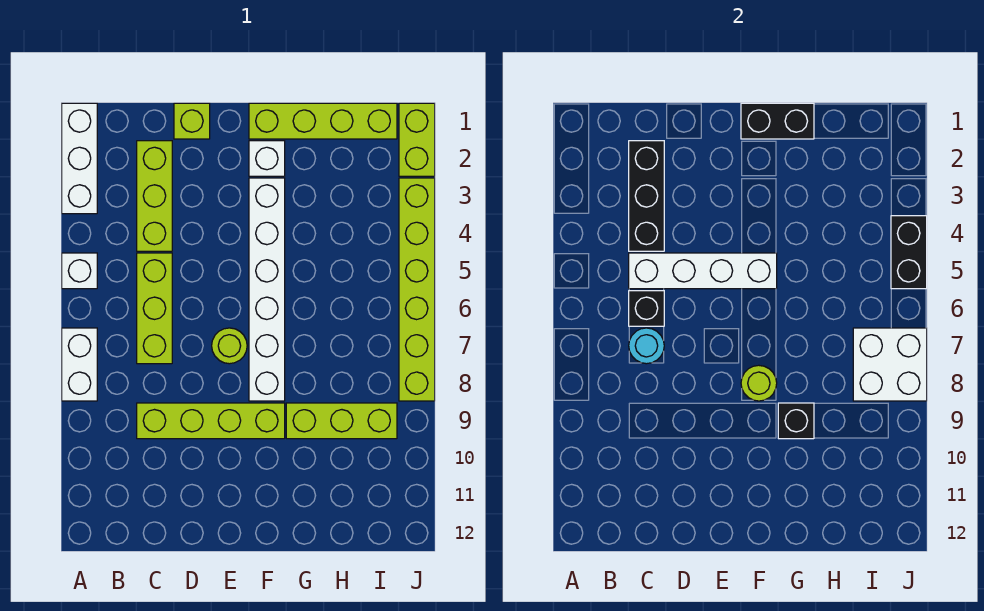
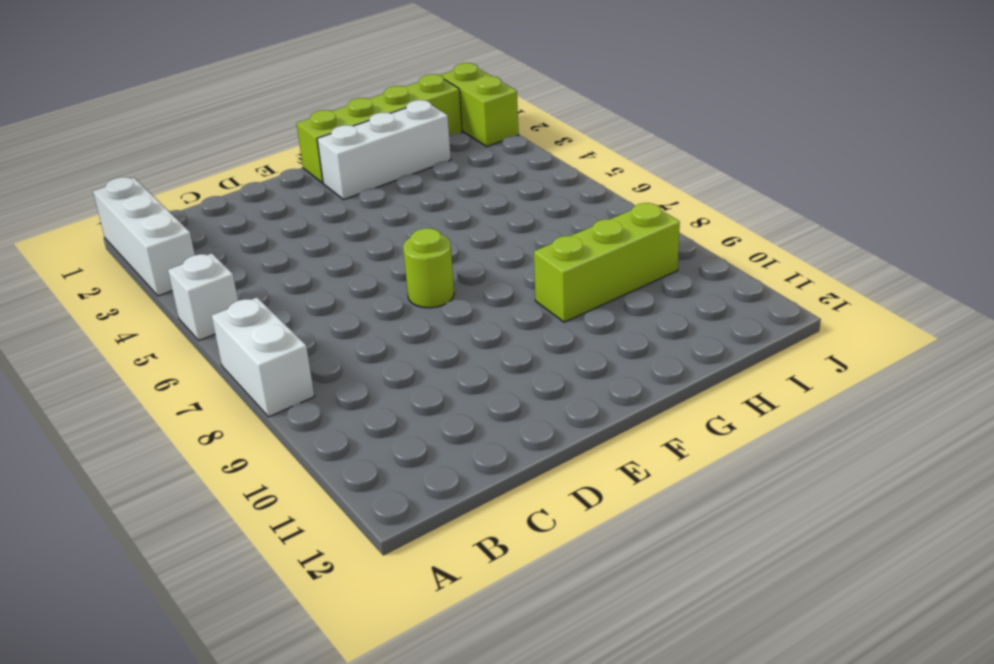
white brick F2:H2 level 1 -> white brick F2 level 1
none -> lime brick C2:C4 level 1
none -> lime brick C5:C7 level 1
none -> lime brick C9:F9 level 1

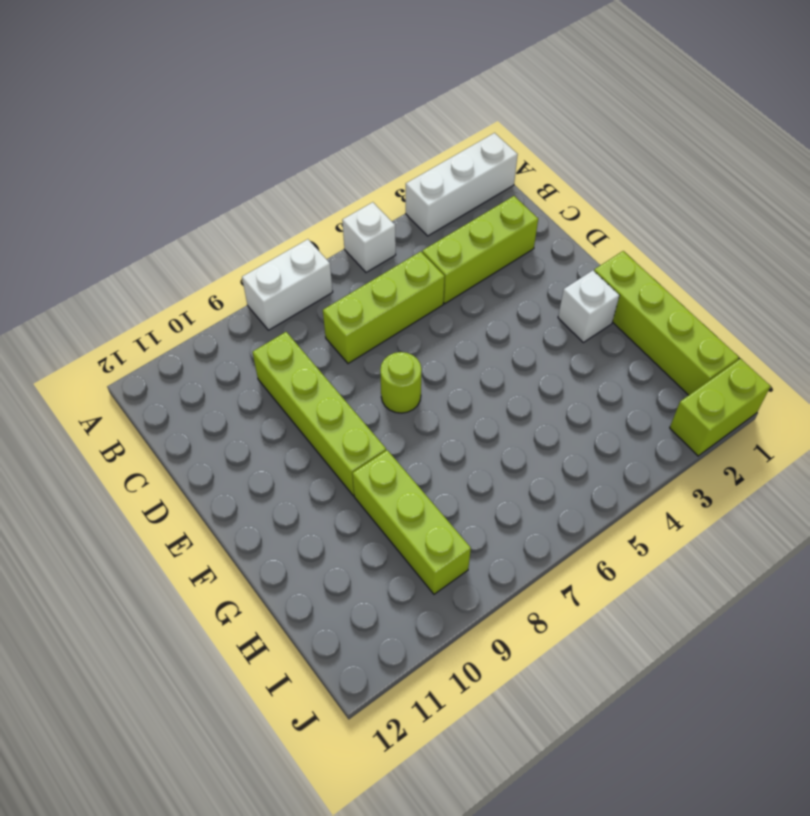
none -> lime brick D1 level 1
none -> white brick F3:F8 level 1
none -> lime brick J3:J8 level 1

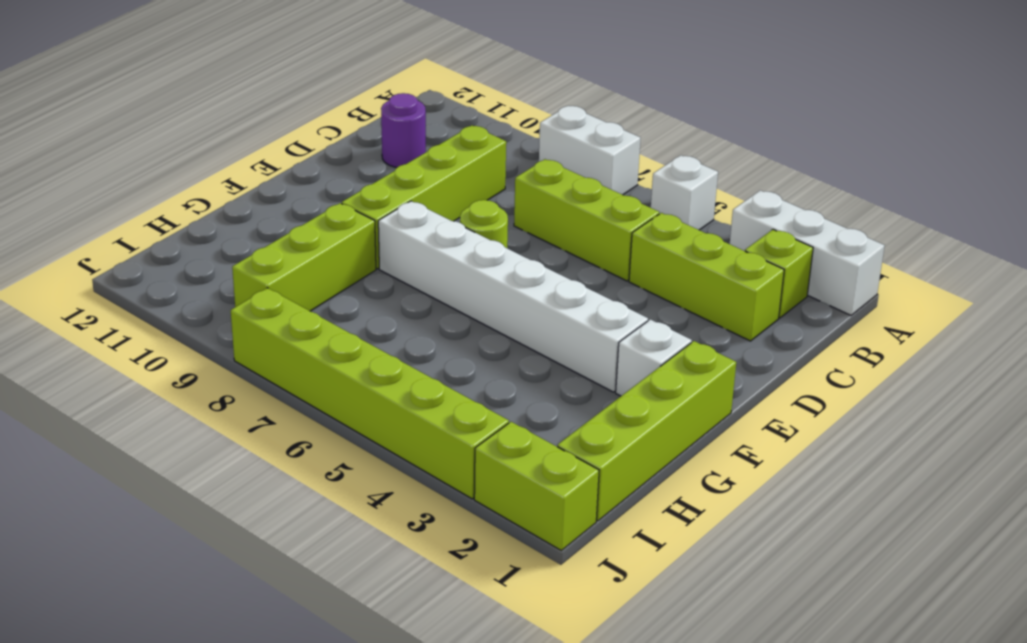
lime brick B2 level 1 -> lime brick D1 level 1
purple round brick C11 level 1 -> none
none -> black brick C2:C4 level 2
none -> white brick C5:F5 level 2
none -> black brick C6 level 2

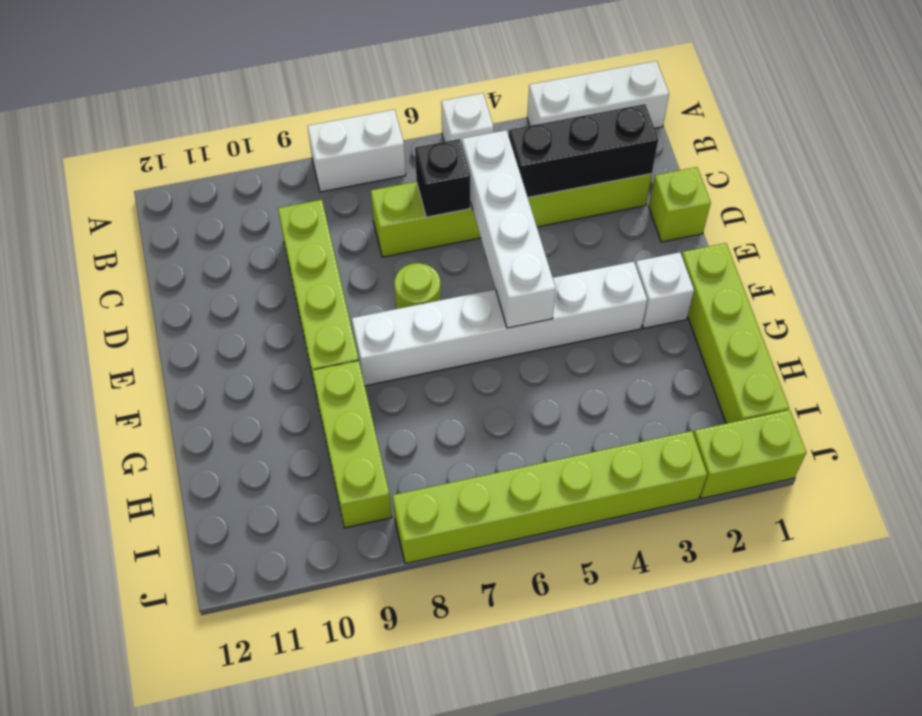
none -> cyan round brick C7 level 2
none -> black brick F1:G1 level 2
none -> lime round brick F8 level 2

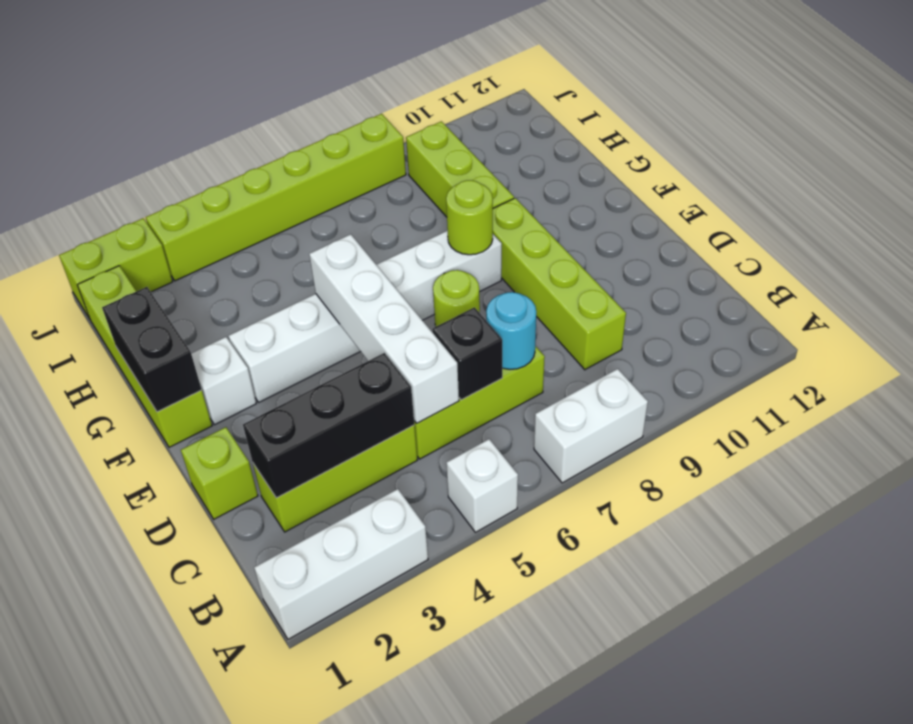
none -> black brick G9 level 2
none -> white brick I7:J8 level 2
none -> black brick J4:J5 level 2

